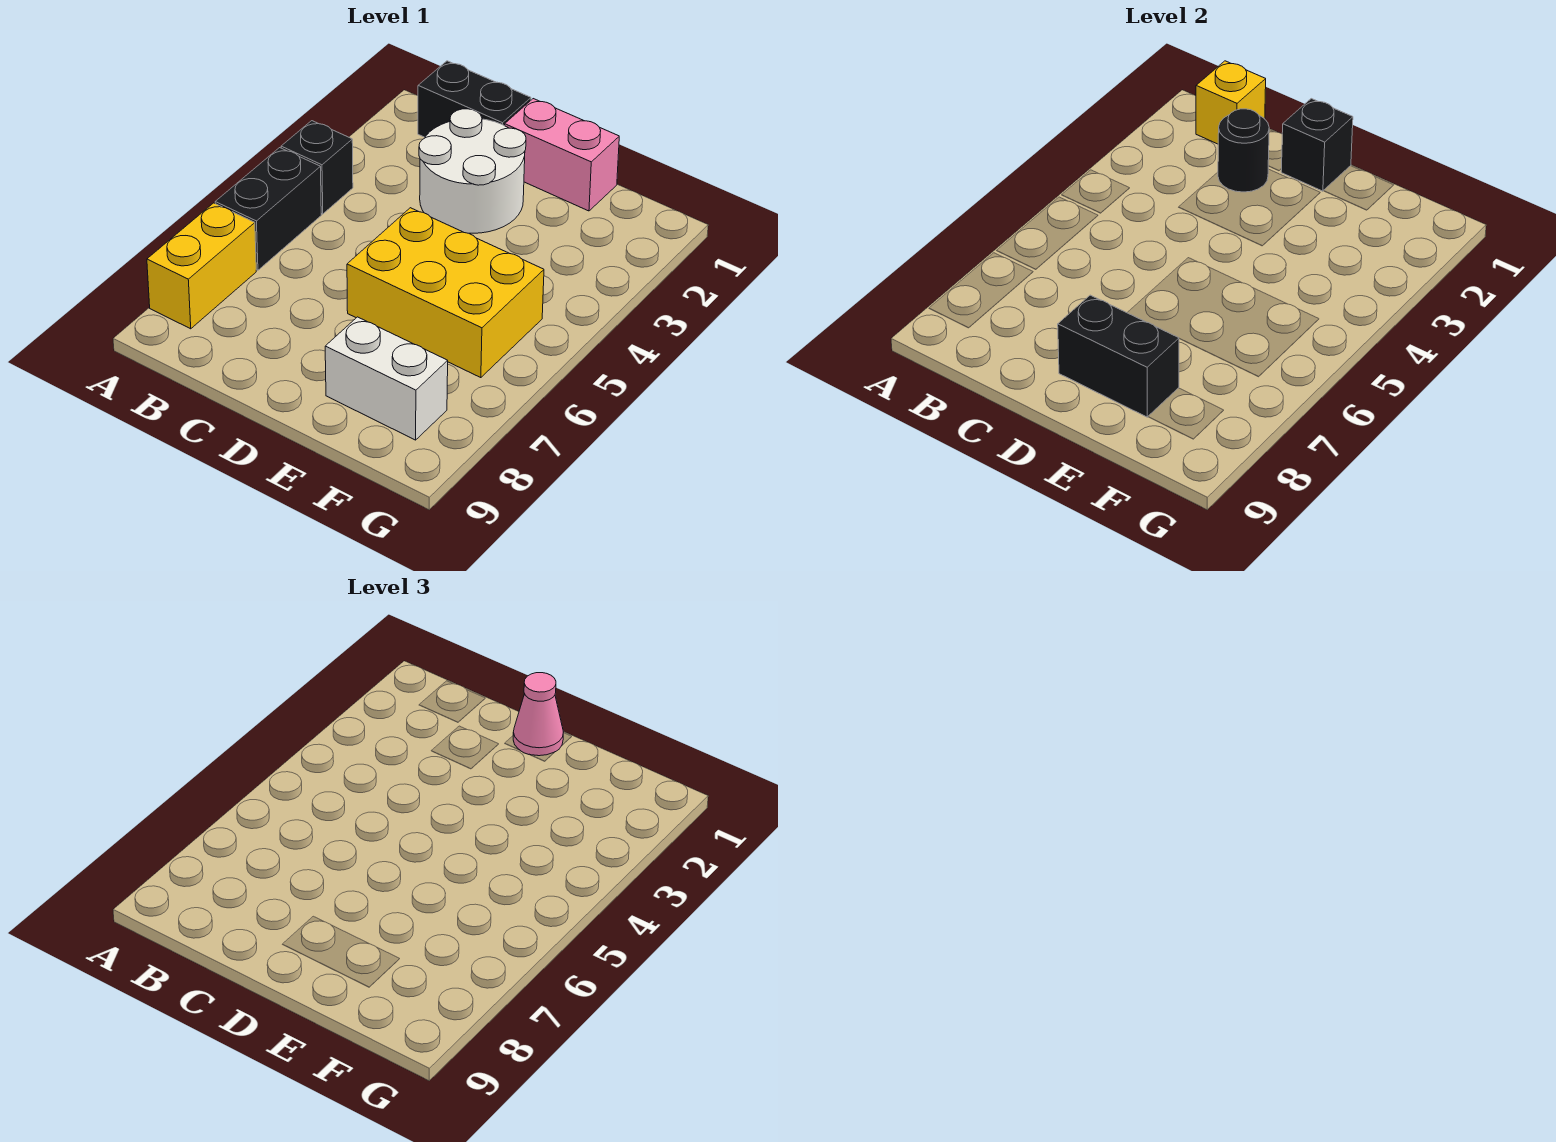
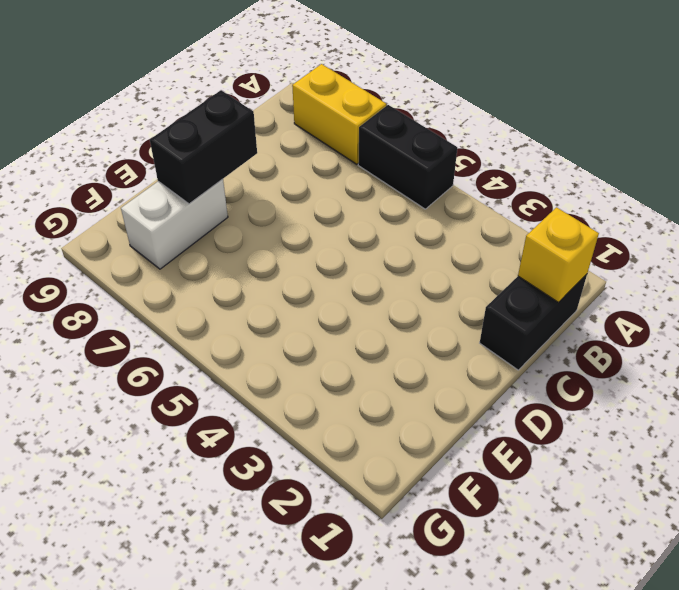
none -> black brick A4 level 1
none -> white round brick C2:D3 level 1
none -> pink brick D1:E1 level 1

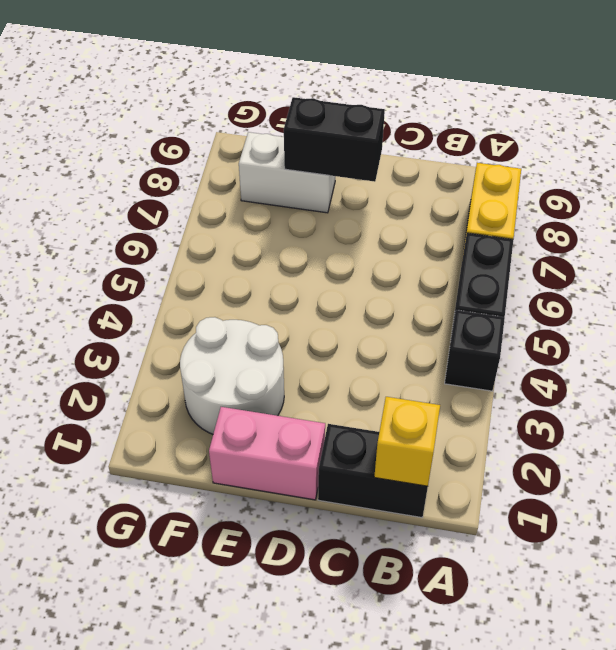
white round brick E2:F3 level 1 -> white round brick C2:D3 level 1
none -> yellow brick D5:F6 level 1
none -> black round brick C2 level 2
none -> black brick D1 level 2

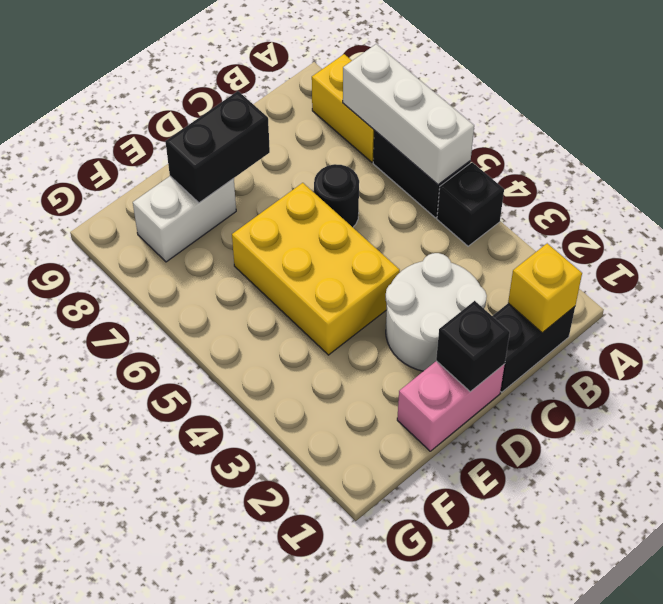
white brick A5:A7 level 2 -> none
black round brick C6 level 1 -> black round brick C2 level 2
yellow brick D4:E6 level 1 -> yellow brick D5:F6 level 1
none -> pink cone D1 level 3

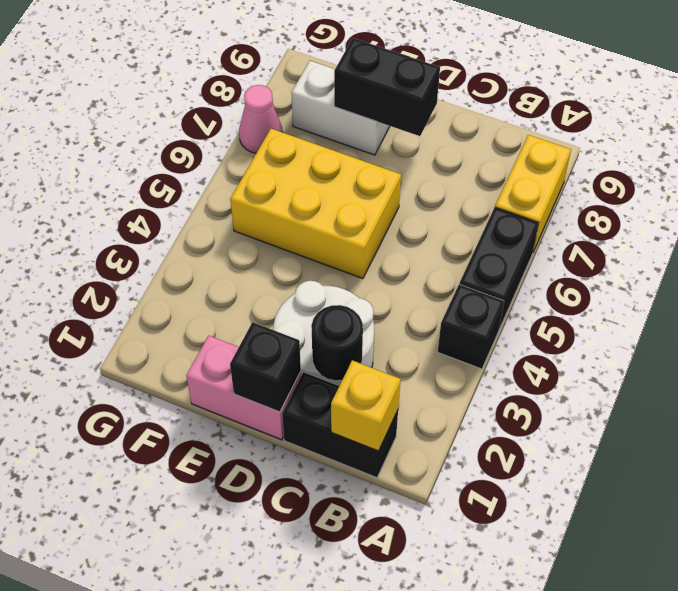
pink cone G7 level 1 -> pink cone D1 level 3

